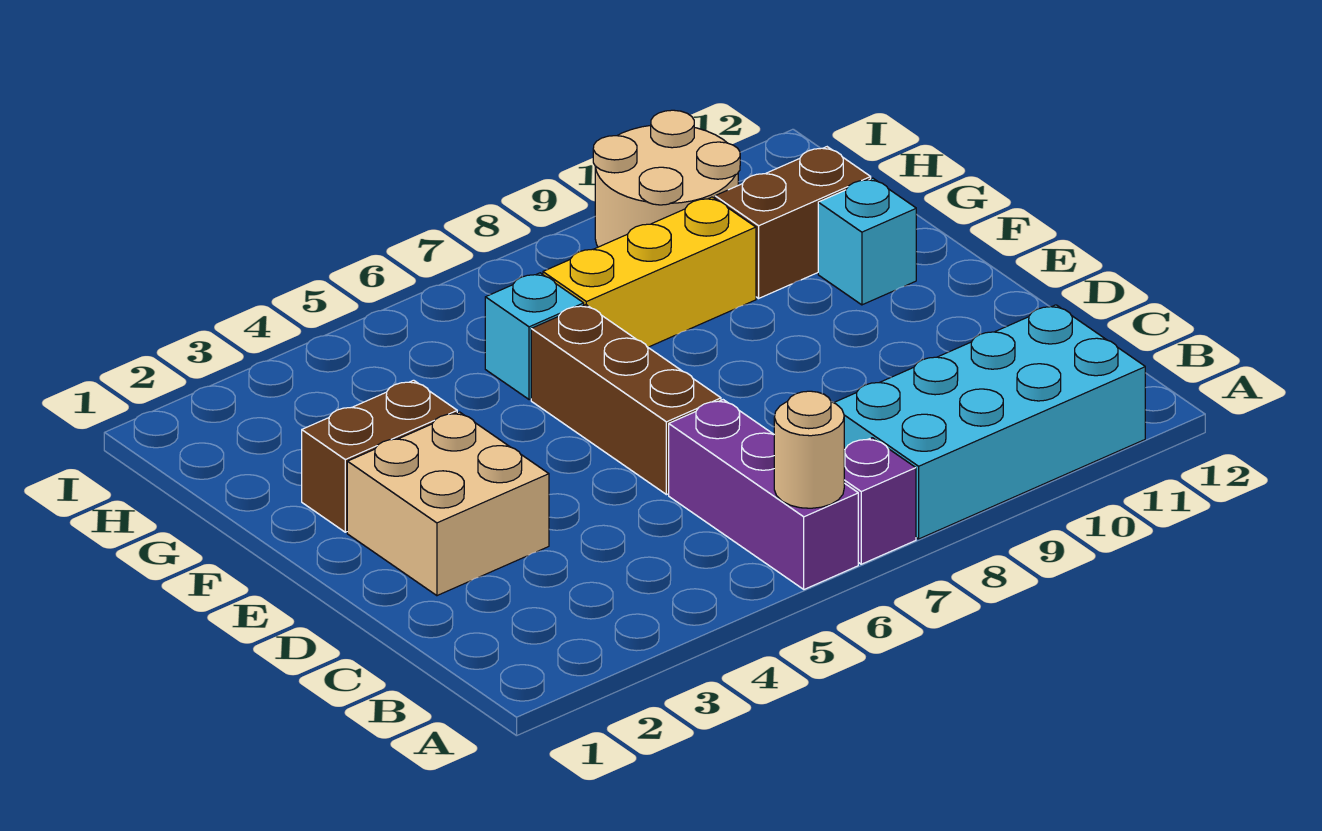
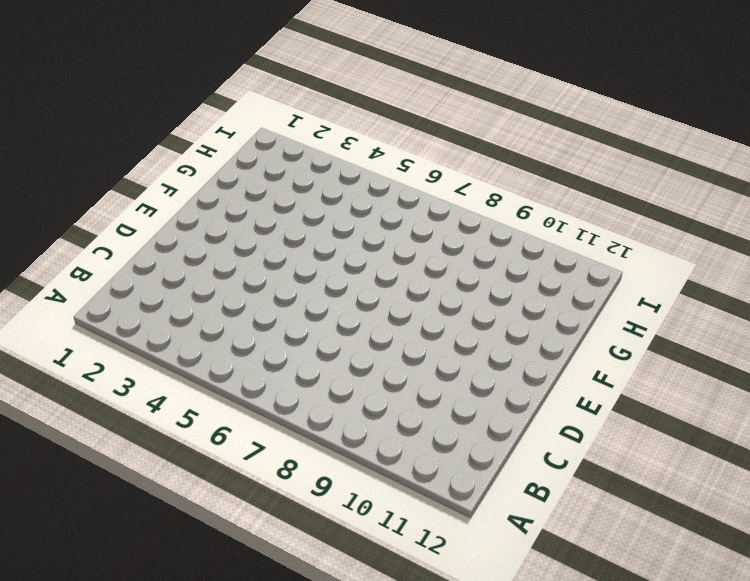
none -> purple brick A6:C6 level 1
none -> purple brick A7 level 1
none -> cyan brick A8:B11 level 1

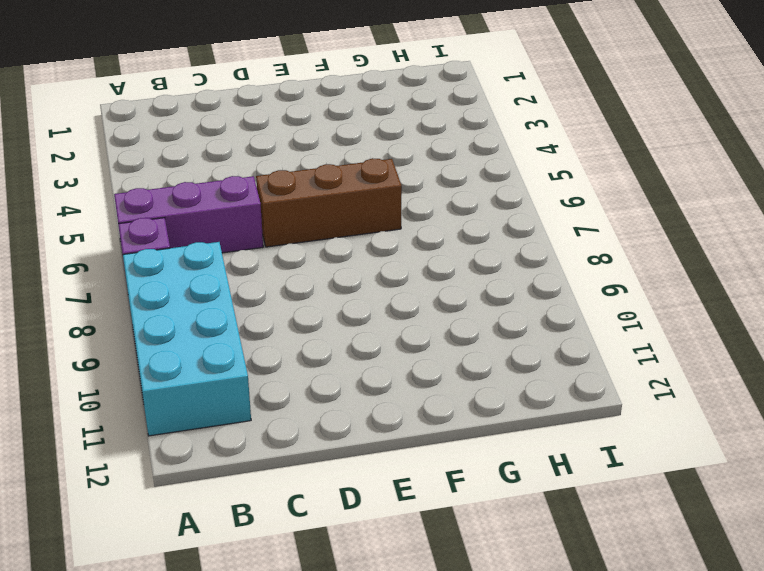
none -> tan brick D2:E3 level 1
none -> brown brick F2:F3 level 1
none -> cyan brick F11 level 1

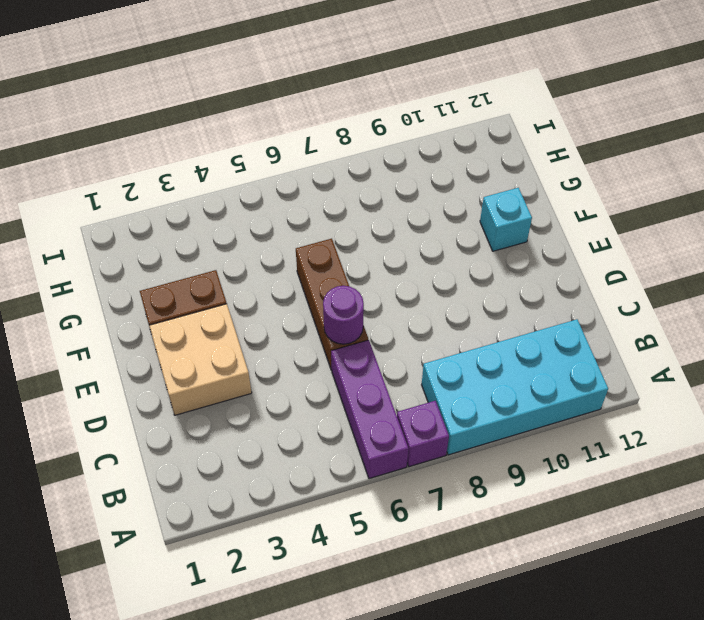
purple round brick D6 level 2 -> none
none -> cyan brick G6 level 1
none -> yellow brick G7:G9 level 1
none -> brown brick G10:G11 level 1

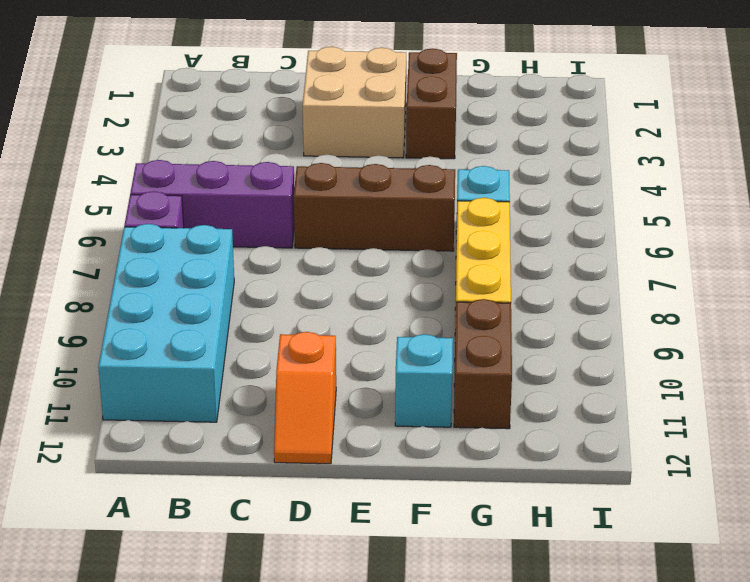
orange slope D11:D12 level 1 top 11 -> none
none -> tan round brick H9:I10 level 1
none -> tan round brick A6 level 2

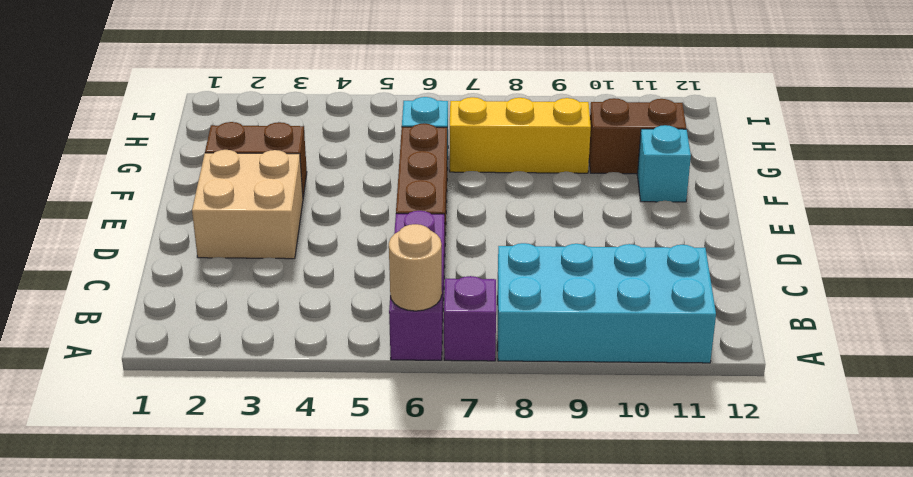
none -> tan round brick H9:I10 level 1

